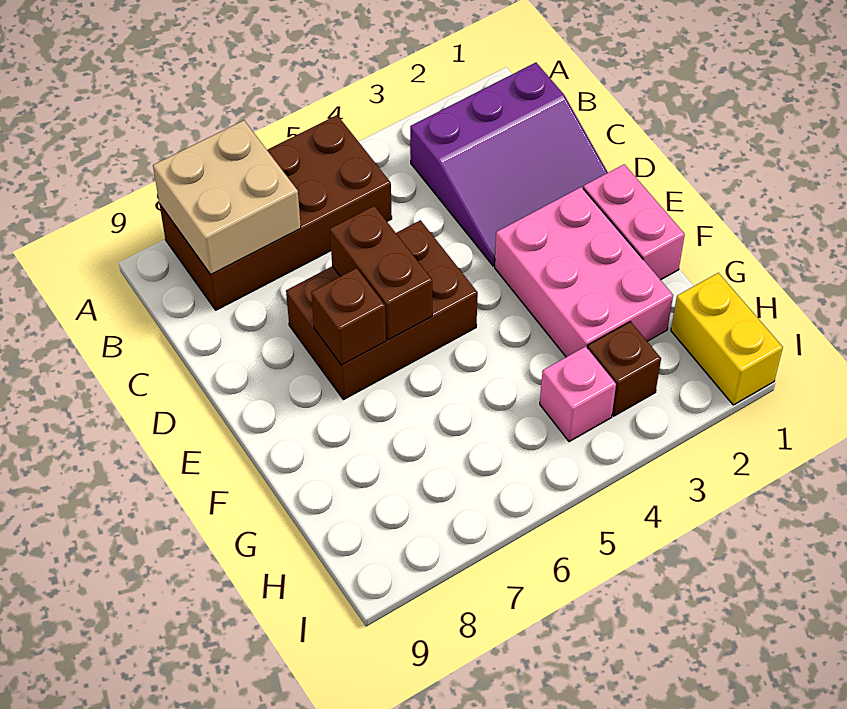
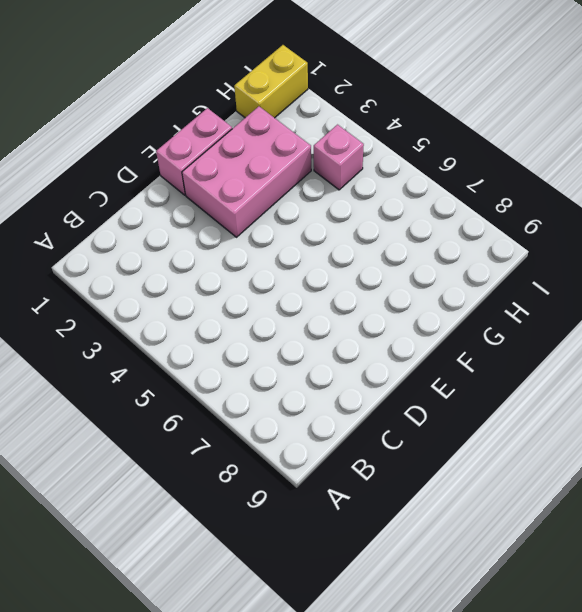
none -> brown brick A5:B8 level 1
none -> purple slope B1:D3 level 1 top B

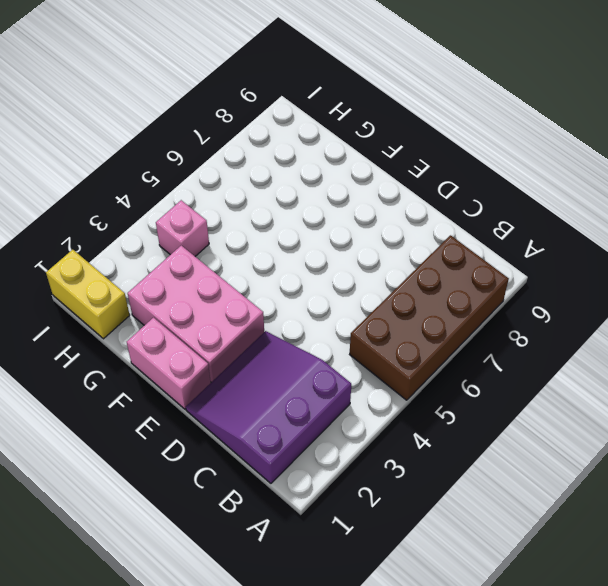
none -> brown brick D5:E7 level 1
none -> brown brick H3 level 1

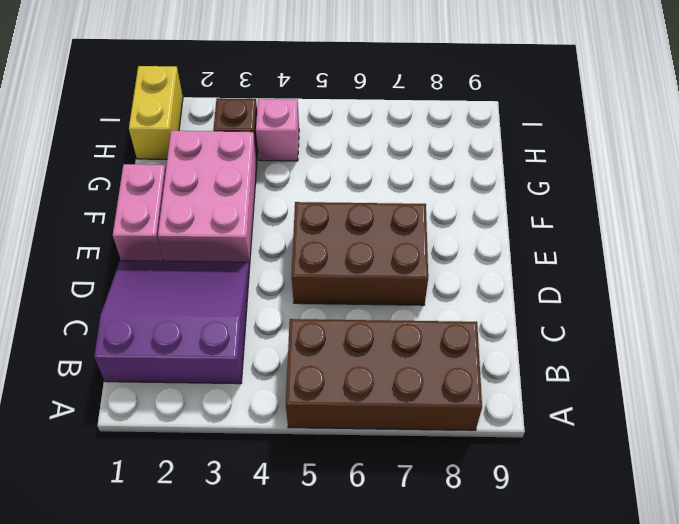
none -> tan brick A7:B8 level 2
none -> brown brick D6:E6 level 2

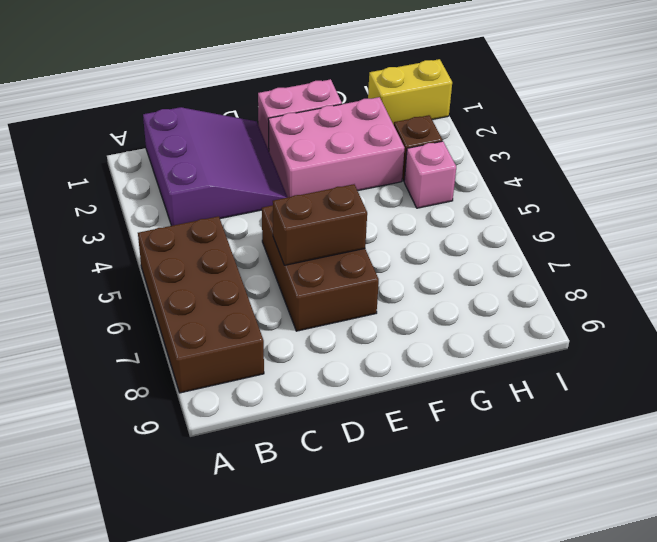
none -> tan brick A7:B8 level 2
none -> brown brick E7 level 2

